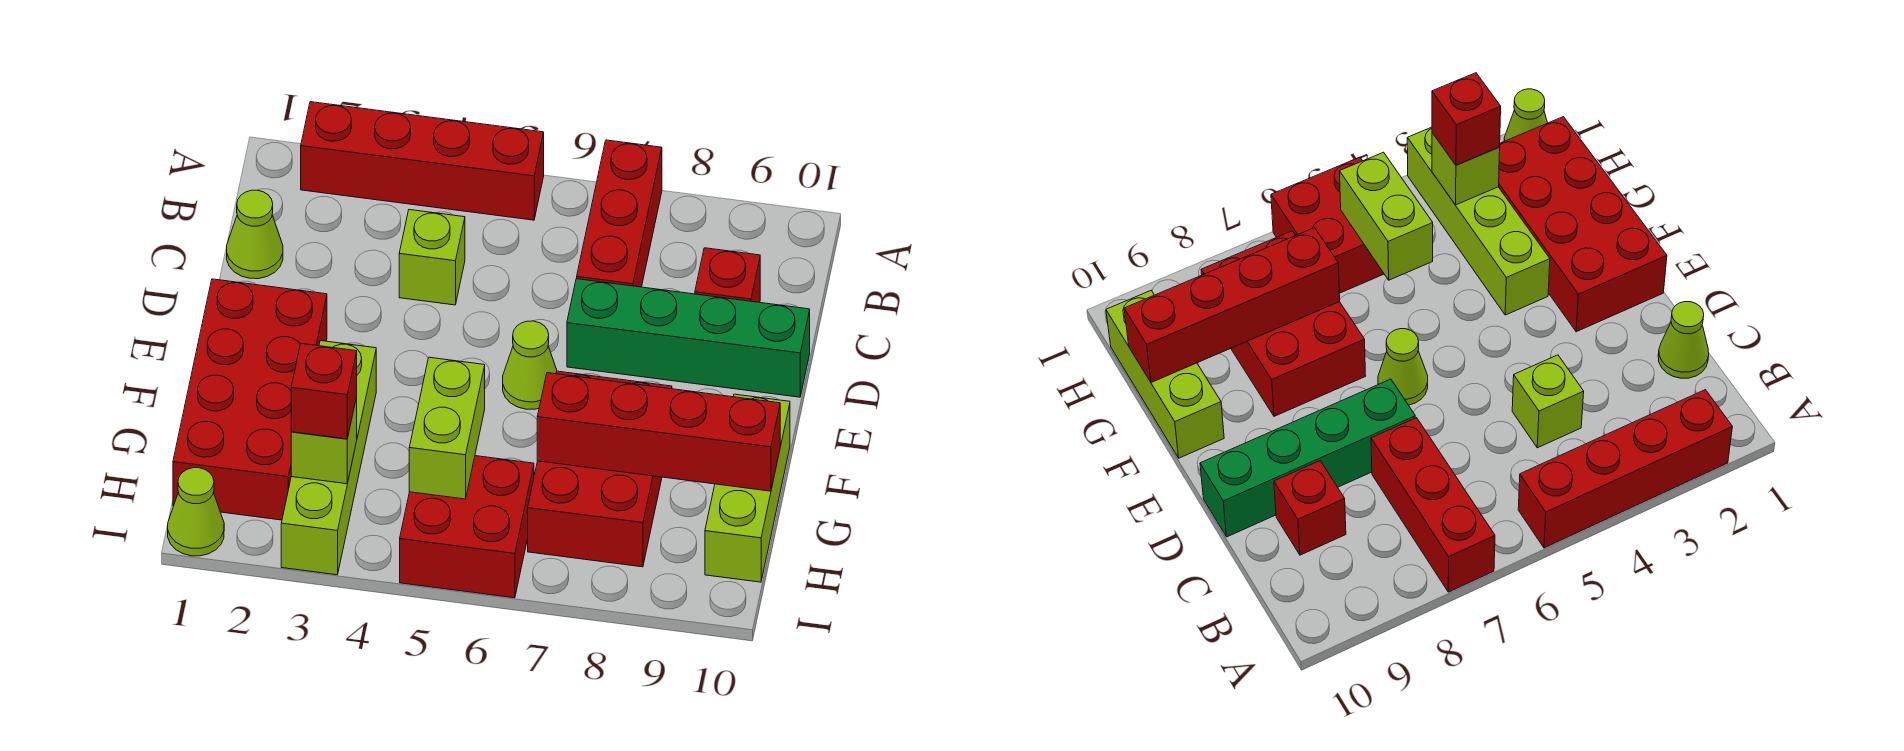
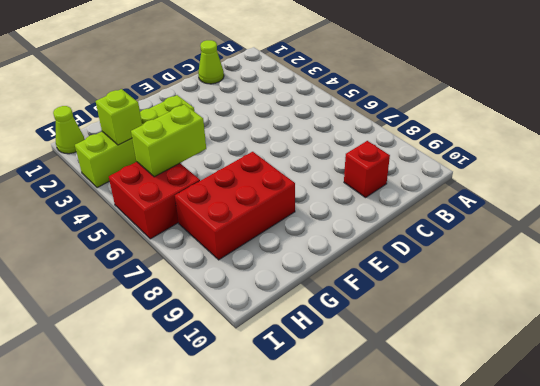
none -> red brick A2:A5 level 1
none -> red brick A7:C7 level 1
none -> lime brick C4 level 1

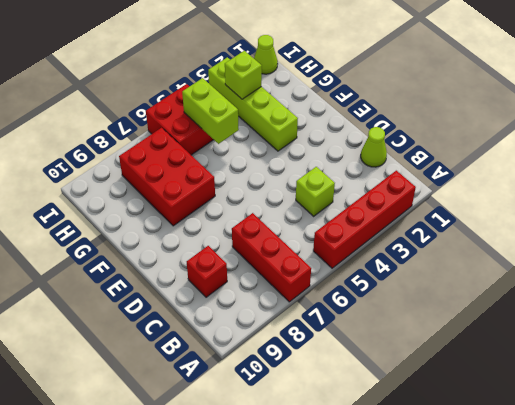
none -> green brick D7:D10 level 1
none -> red brick E1:H2 level 1
none -> lime cone E6 level 1

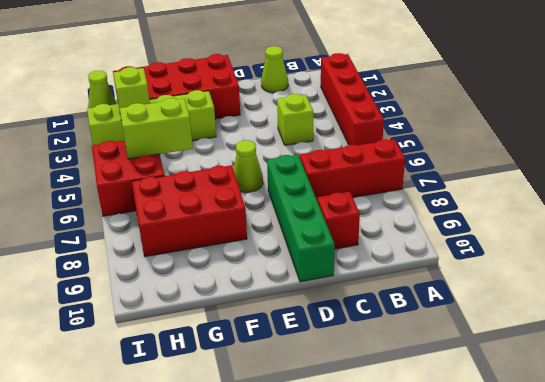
none -> lime brick F10:H10 level 1
none -> red brick G7:G10 level 2
none -> red brick H3 level 3

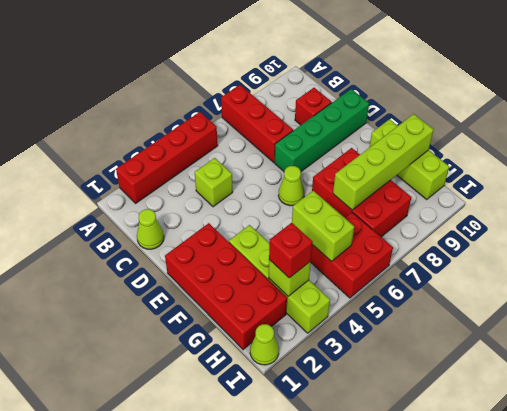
lime brick G7:G10 level 2 -> red brick G7:G10 level 2

